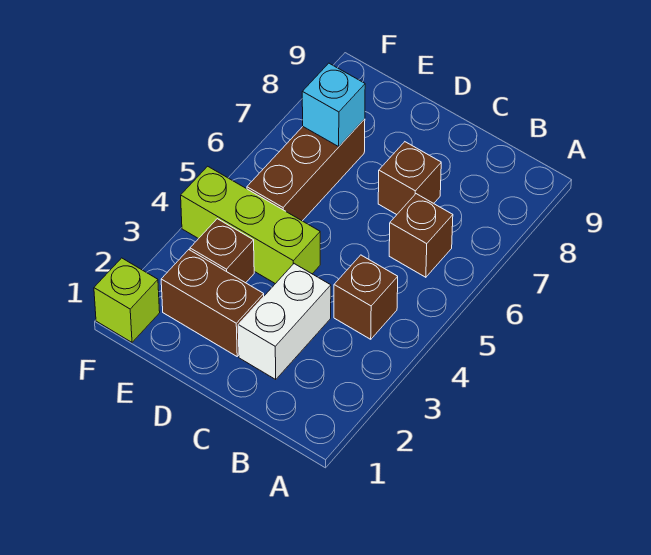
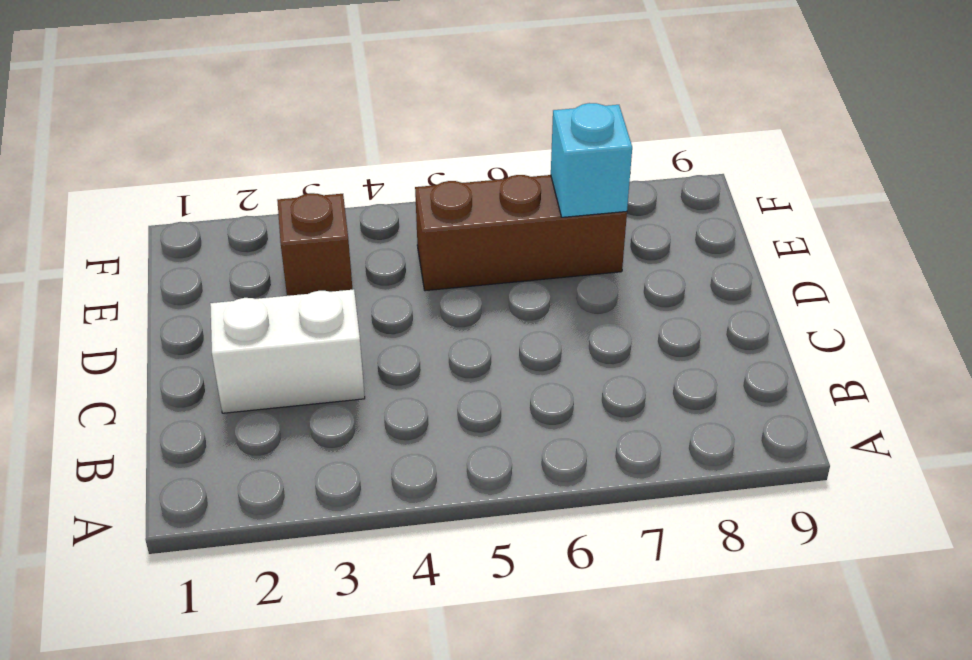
none -> brown brick B4 level 1
none -> brown brick B6 level 1

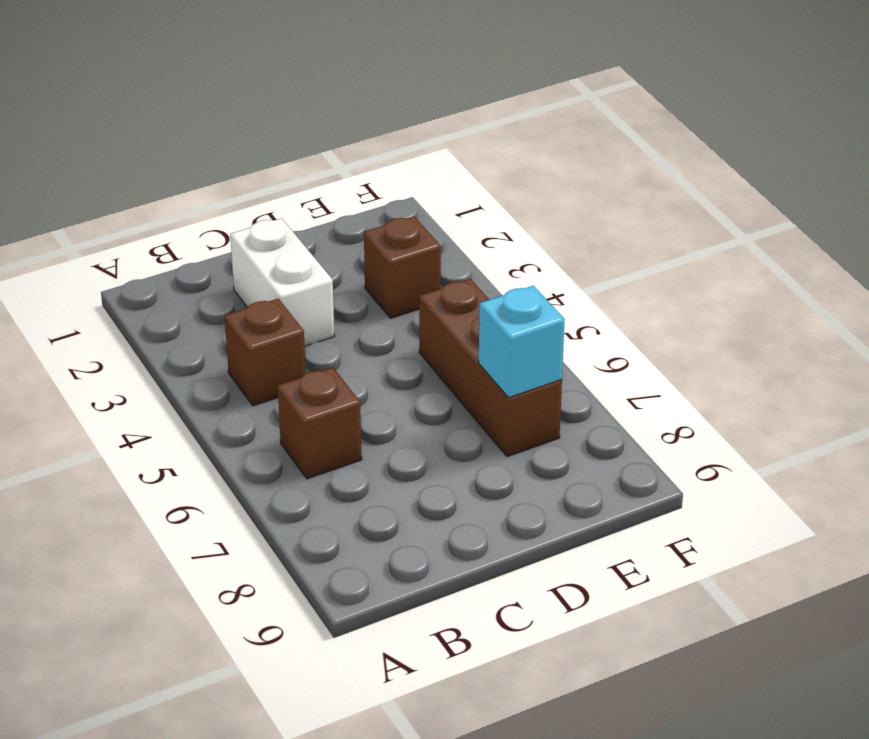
none -> brown brick C7 level 1
none -> brown brick D2:E2 level 1

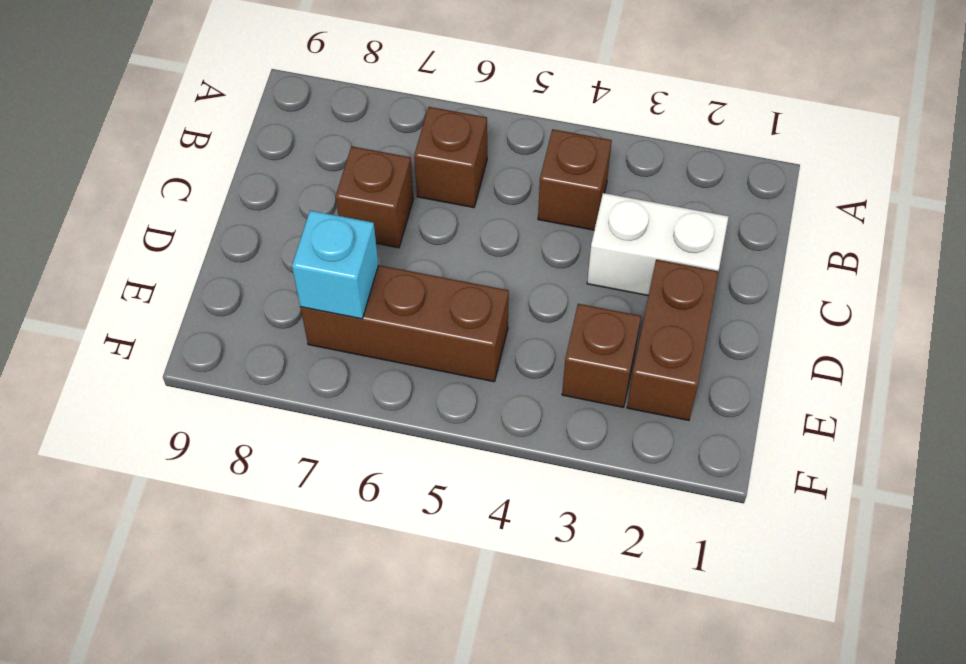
none -> lime brick D4:F4 level 1
none -> lime brick F1 level 1

